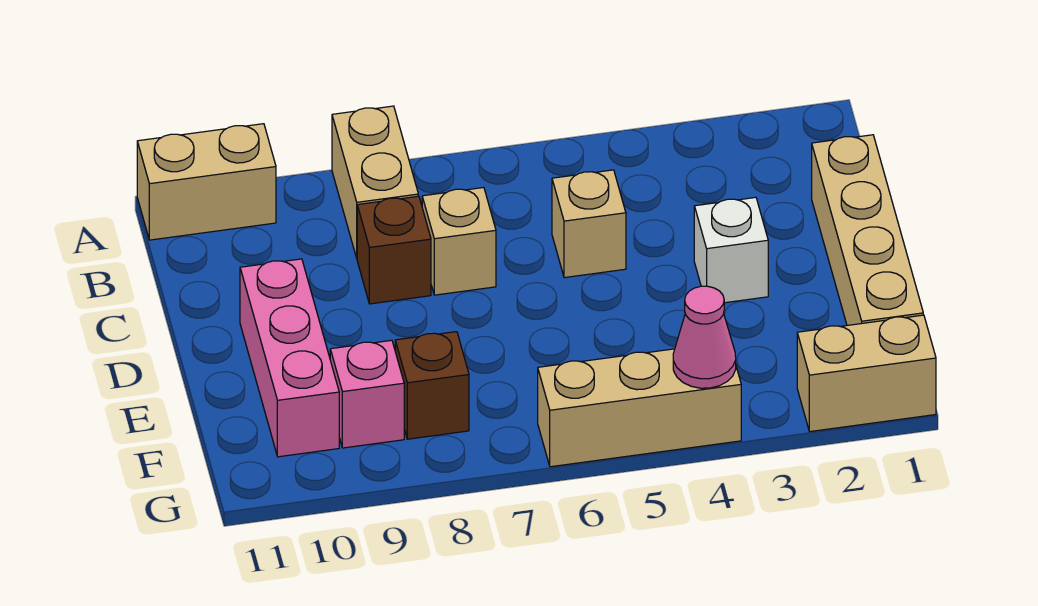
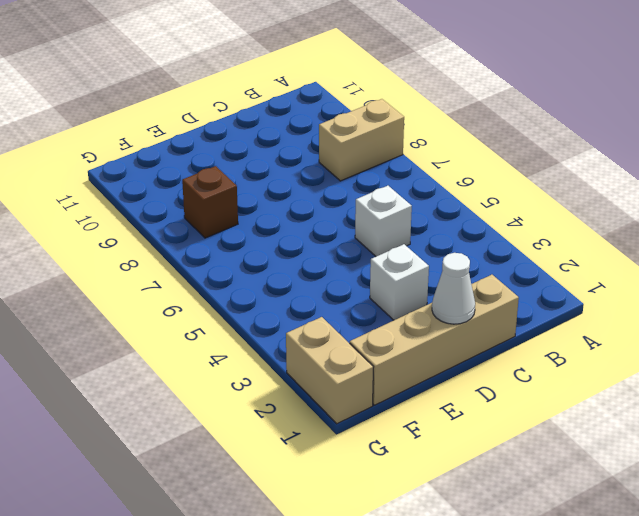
white brick C5 level 1 -> tan brick C5 level 1
white cone D1 level 2 -> none
none -> tan brick A10:A11 level 1
none -> tan brick C7 level 1
none -> brown brick C8 level 1

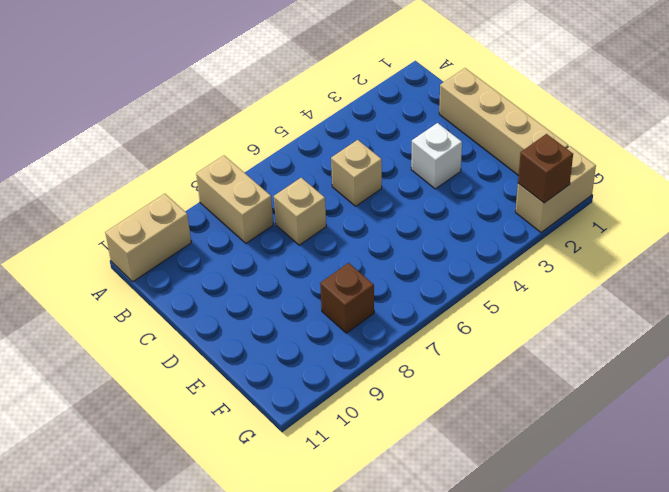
brown brick G2 level 2 -> brown brick C8 level 1
none -> pink brick D10:F10 level 1
none -> pink brick F9 level 1
none -> tan brick G4:G6 level 1

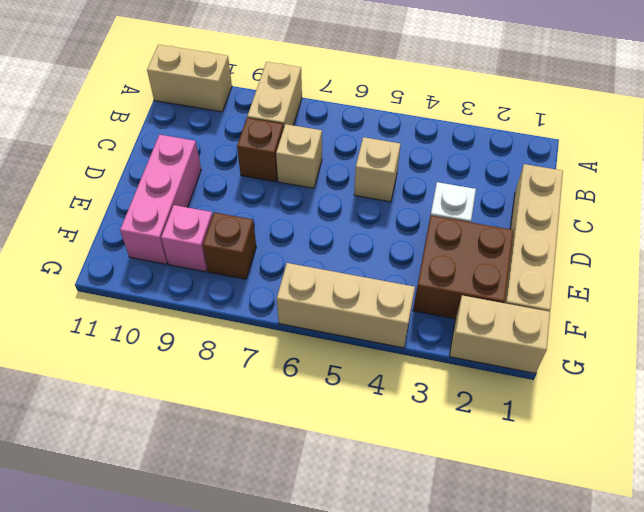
brown brick E2:F3 level 1 -> none
none -> pink cone G4 level 2

